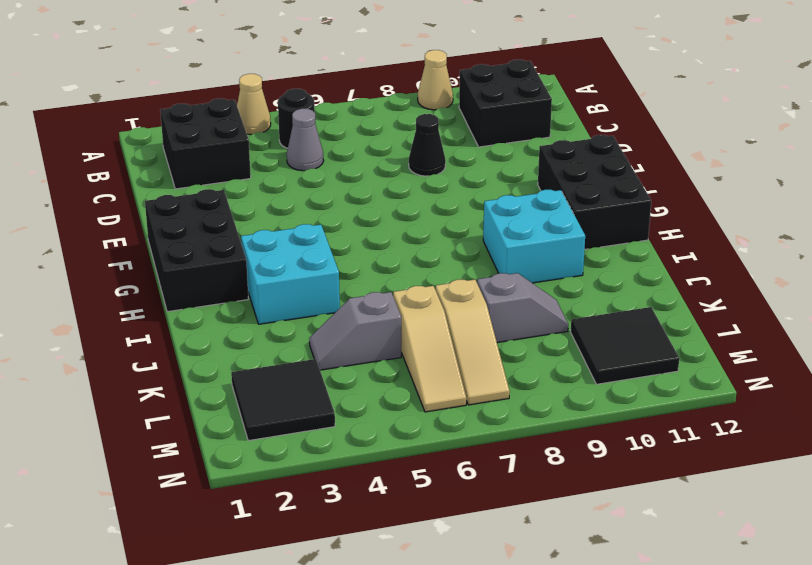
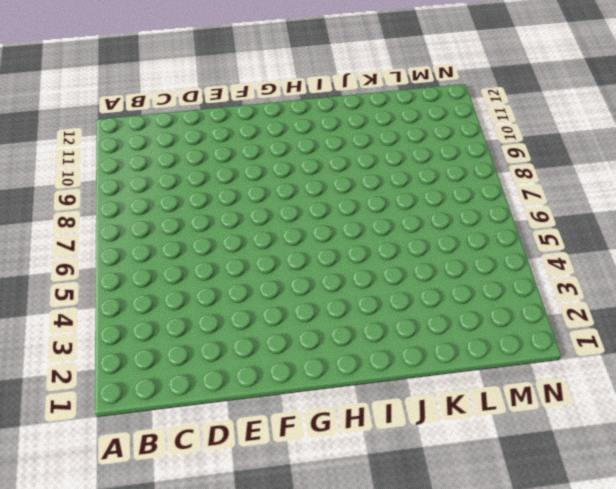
none -> tan cone A4 level 1
none -> tan cone A9 level 1
none -> black brick B2:C3 level 1

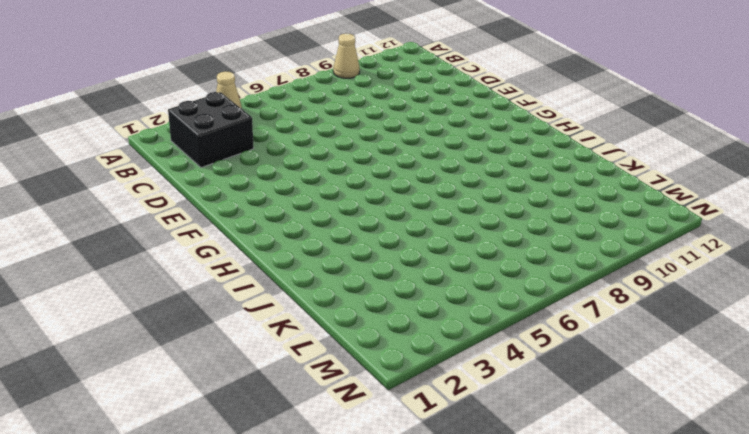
none -> black round brick B5 level 1
none -> black brick B10:C11 level 1
none -> grey cone C5 level 1

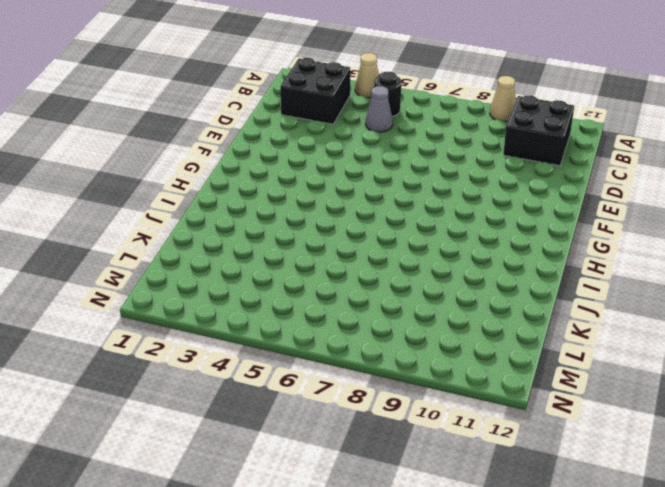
none -> black cone D8 level 1
none -> black brick F1:H2 level 1
none -> black brick F11:H12 level 1

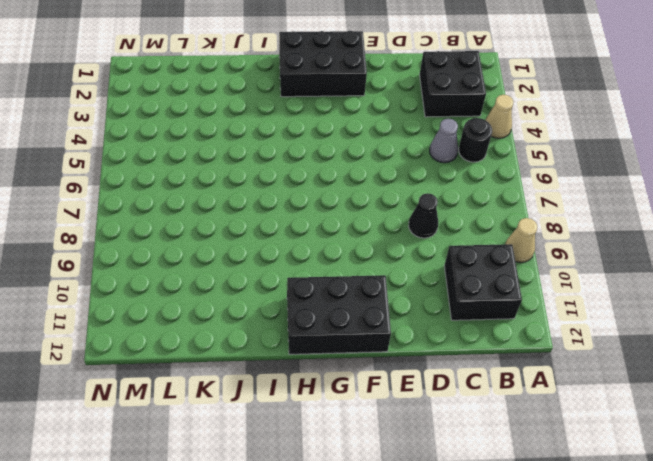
none -> cyan brick H3:I4 level 1
none -> cyan brick H9:I10 level 1
none -> grey slope K4:K5 level 1 top 5

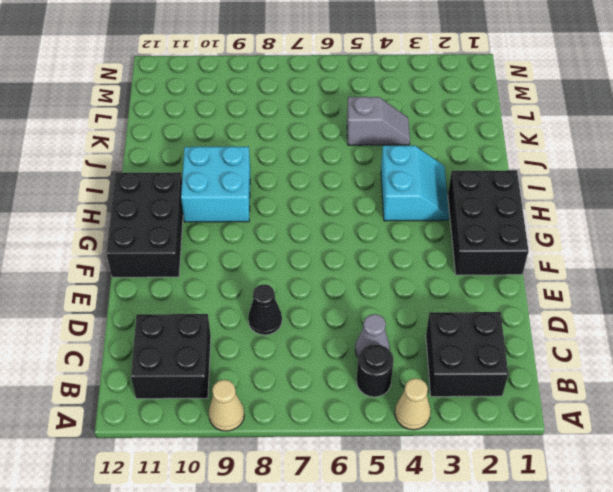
cyan slope H3:I4 level 1 top 4 -> cyan brick H3:I4 level 1
none -> tan slope K6:M6 level 1 top K
none -> tan slope K7:M7 level 1 top K
none -> grey slope K8:K9 level 1 top 8

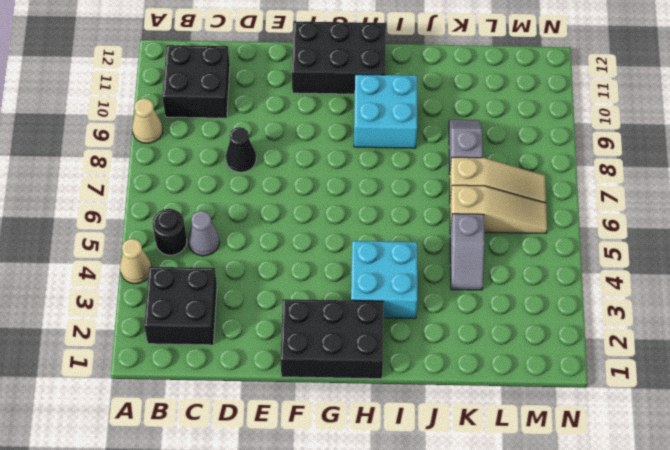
none -> black tile L2:M3 level 1
none -> black tile L10:M11 level 1

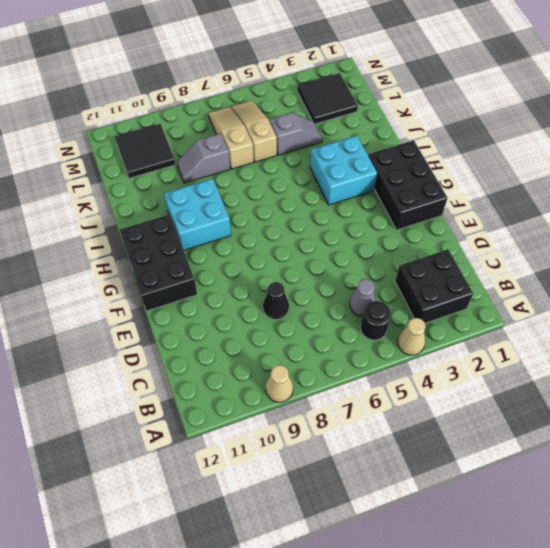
none -> black brick B10:C11 level 1

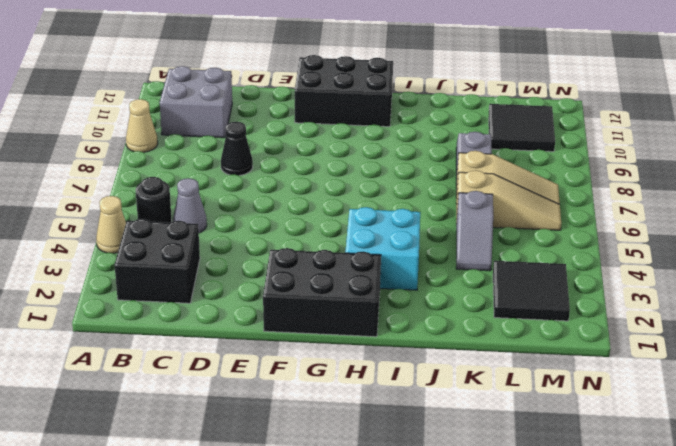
grey brick B10:C11 level 1 -> black brick B10:C11 level 1
none -> cyan brick H9:I10 level 1

